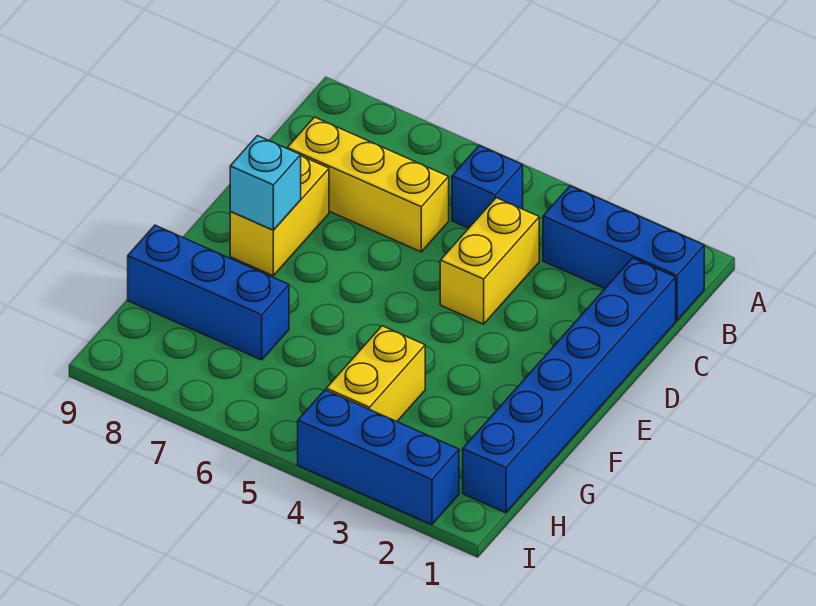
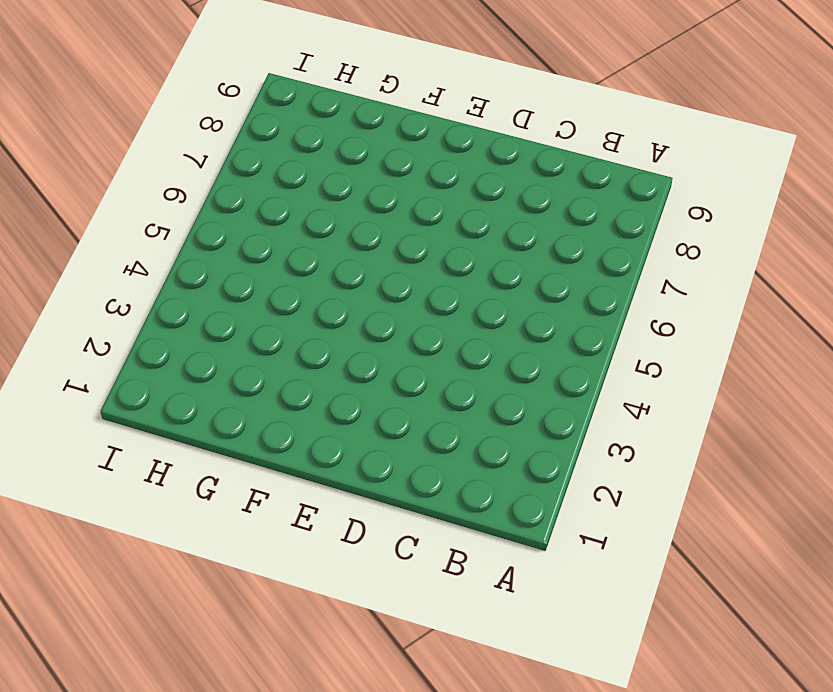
none -> blue brick B1:B3 level 1
none -> blue brick B5 level 1

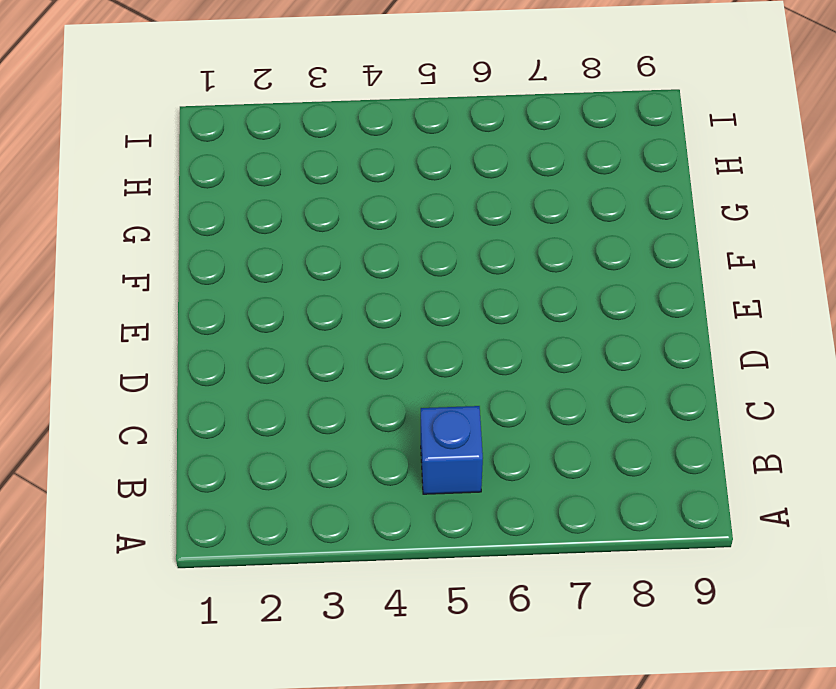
none -> blue brick B1:B3 level 1
none -> blue brick C1:H1 level 1

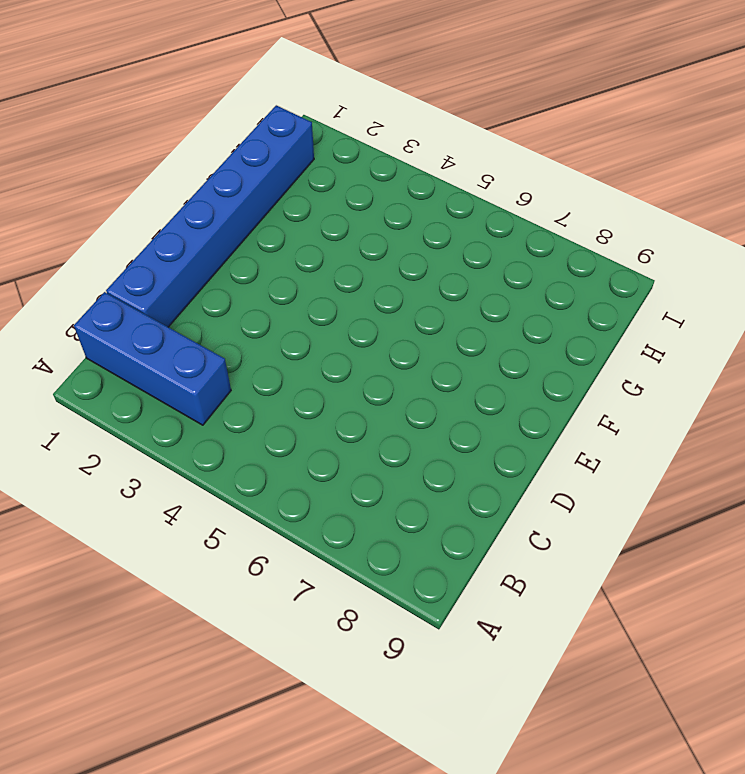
none -> blue brick B5 level 1
none -> yellow brick C4:D4 level 1

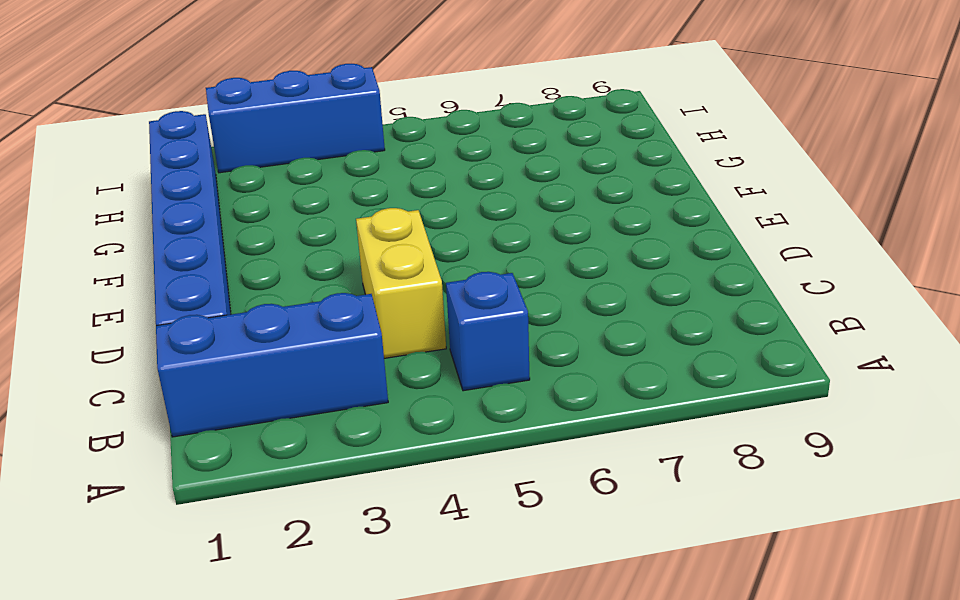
none -> yellow brick C6:C8 level 1
none -> yellow brick D8:E8 level 1

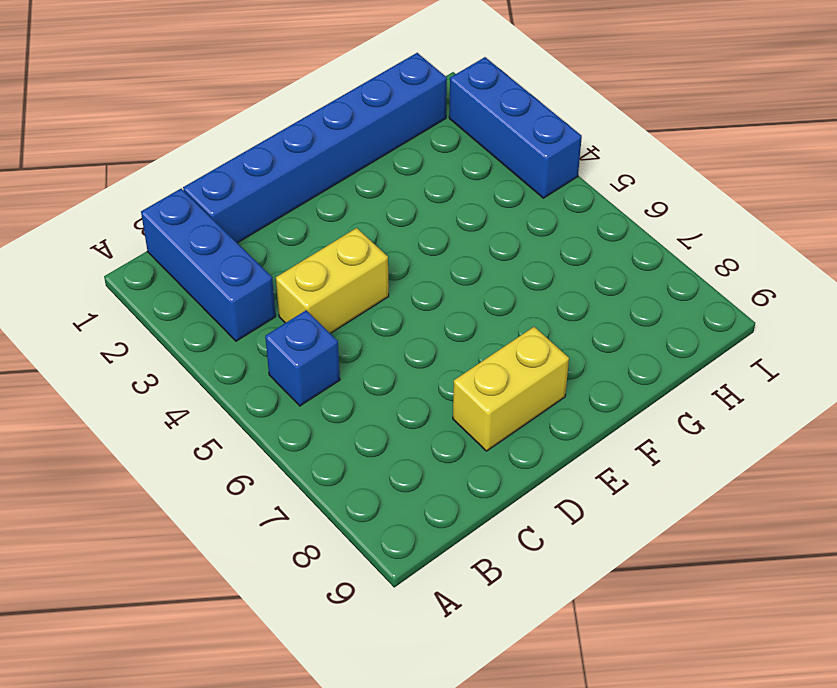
none -> yellow brick C6:C8 level 1
none -> yellow brick G4:H4 level 1

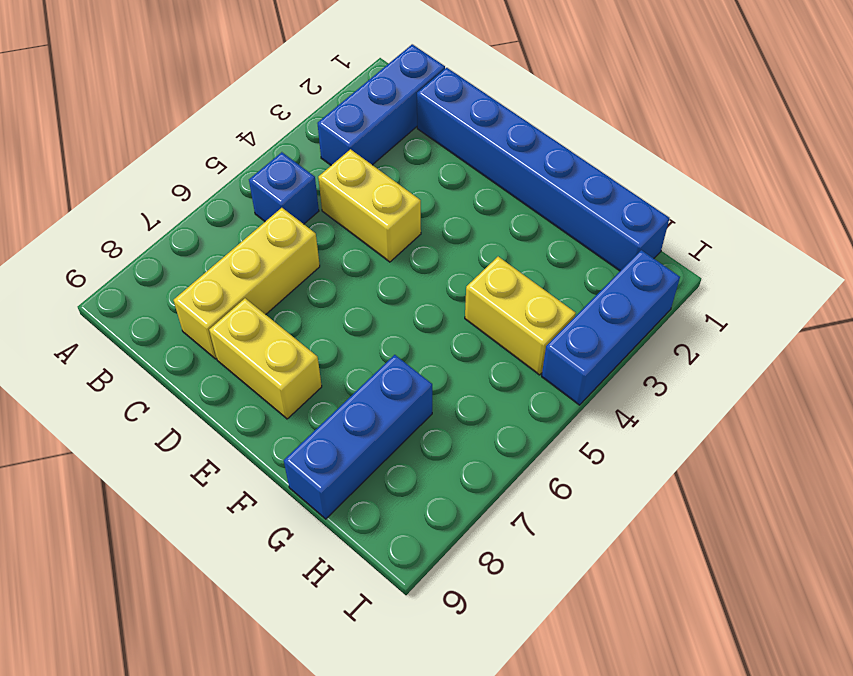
none -> cyan brick E8 level 2

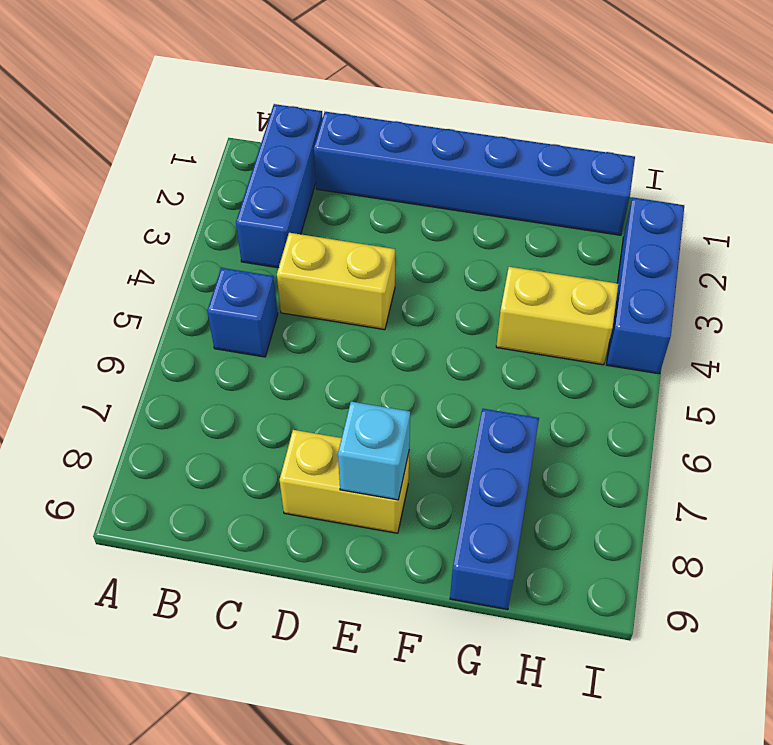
none -> yellow brick C6:C8 level 1

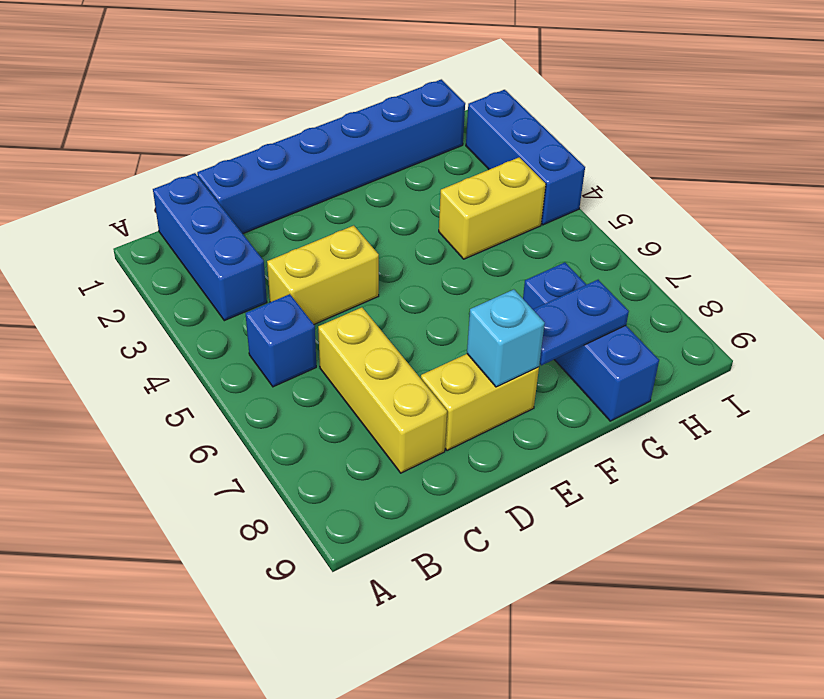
blue plate F8:G8 level 2 -> none

